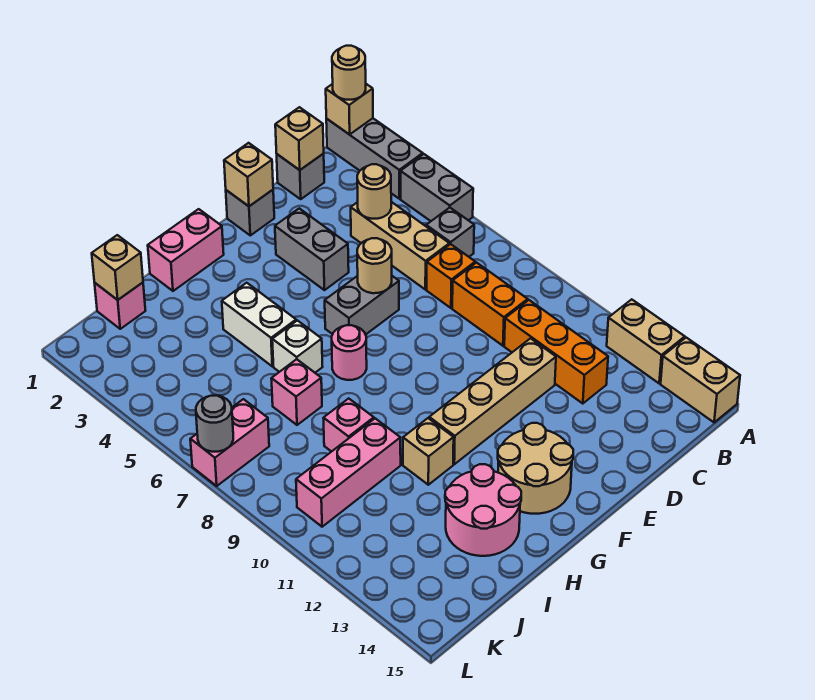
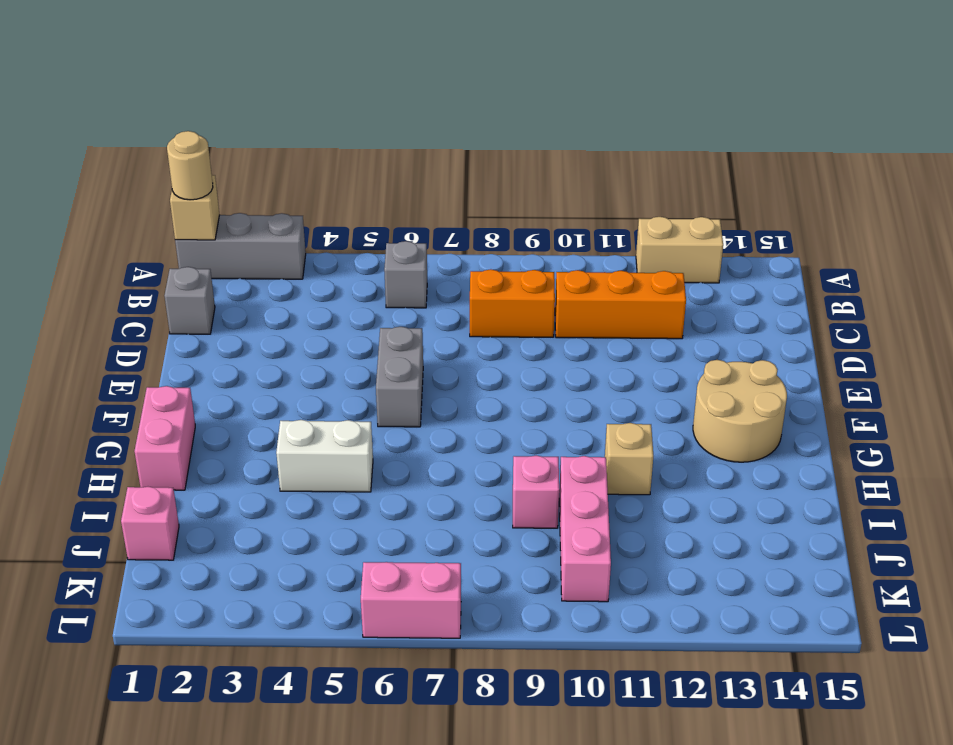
pink brick L6:L7 level 1 -> pink brick K7:L7 level 1
none -> grey brick A4:A5 level 1
none -> tan brick A14:A15 level 1
none -> tan brick C4:C6 level 1
none -> orange brick C7 level 1

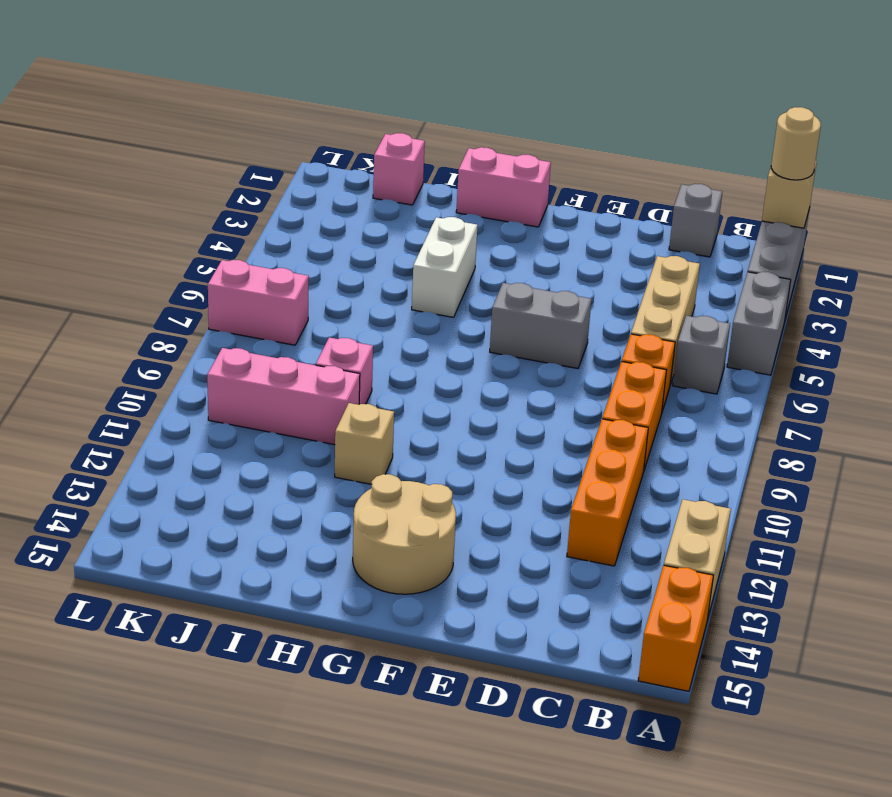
orange brick A14:A15 level 1 -> tan brick A14:A15 level 1
none -> tan brick D11:G11 level 1
none -> grey brick E1 level 1
none -> grey brick E3:E4 level 1
none -> pink round brick G7 level 1

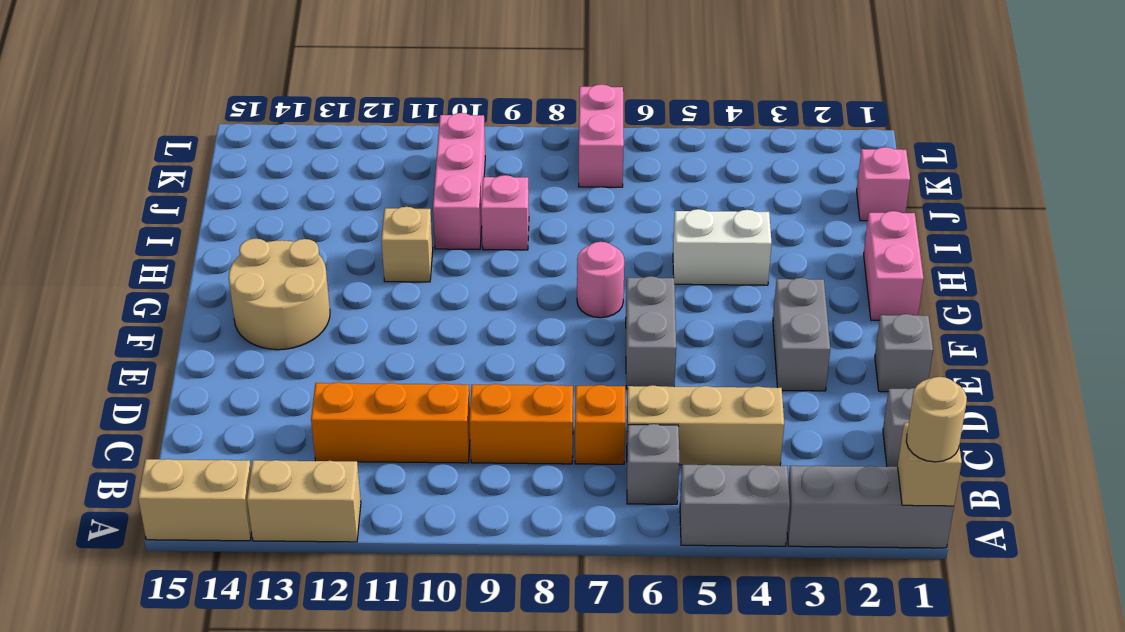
grey brick E3:F3 level 1 -> grey brick E3:E4 level 1
none -> tan brick D11:G11 level 1
none -> white brick H6 level 1
none -> pink round brick H13:I14 level 1
none -> pink brick I7 level 1

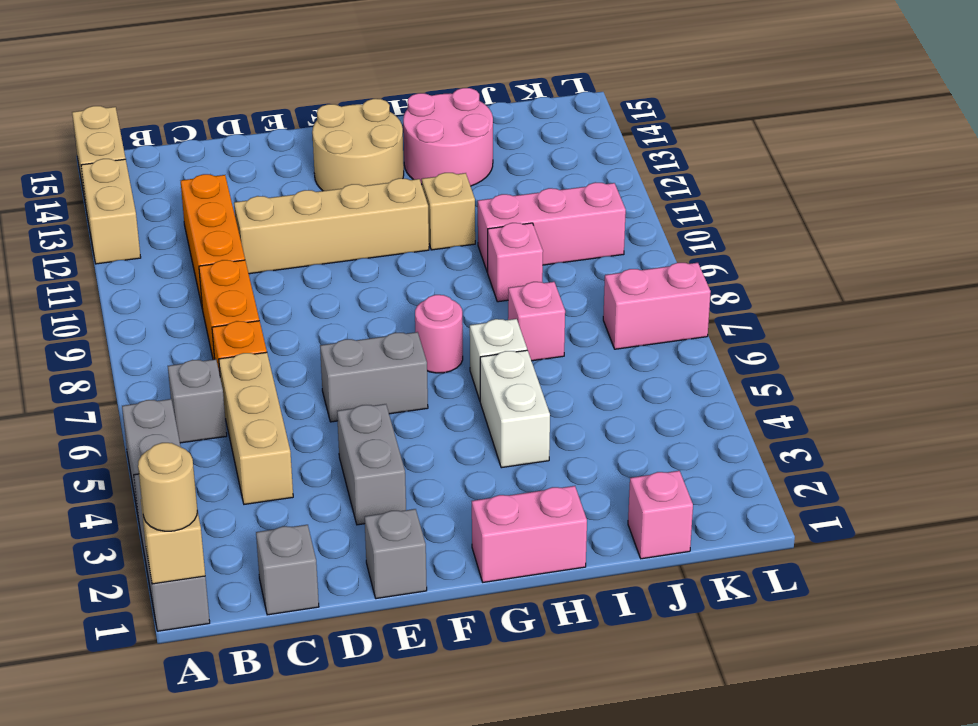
none -> tan brick C1 level 2
none -> tan round brick C4 level 2
none -> tan brick E1 level 2
none -> tan round brick E6 level 2

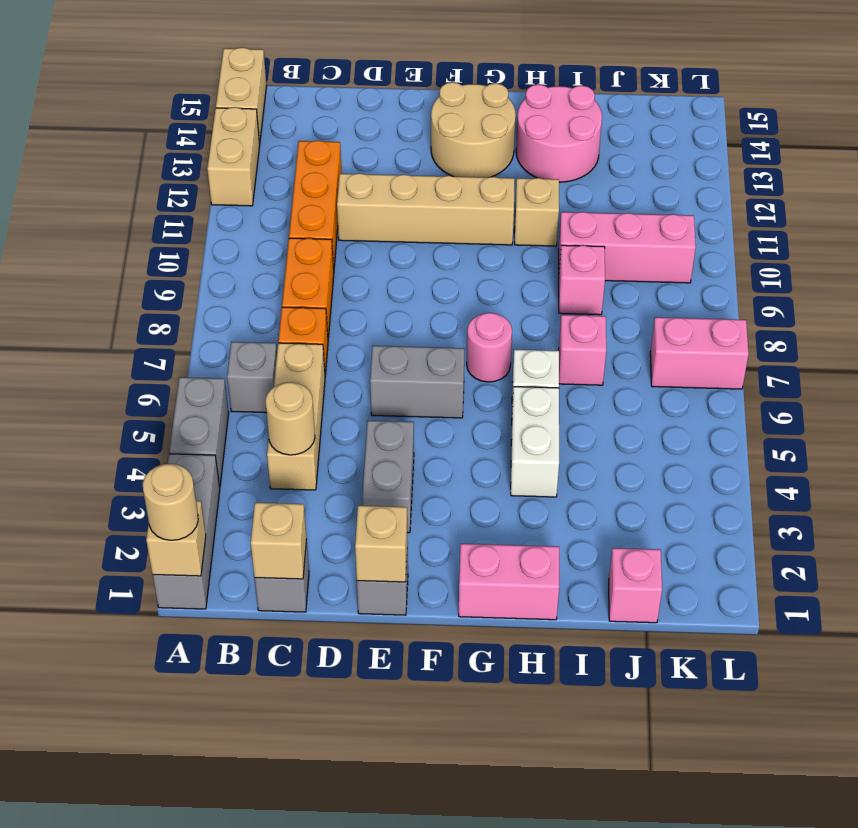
none -> tan round brick E6 level 2
none -> tan brick J1 level 2
none -> grey round brick L7 level 2

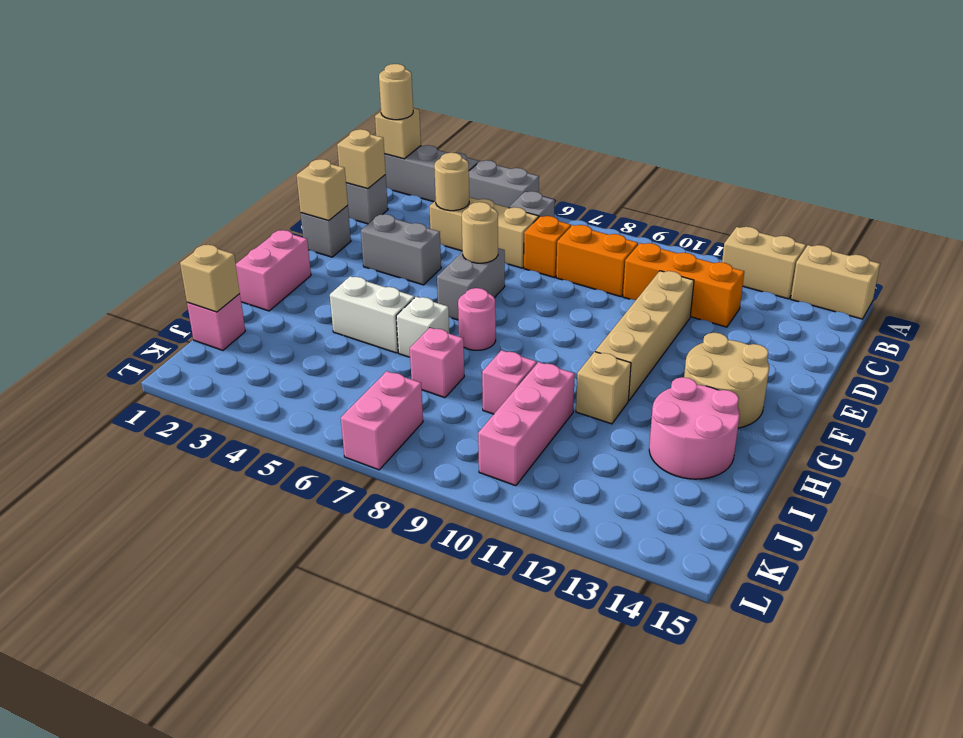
none -> grey round brick L7 level 2

